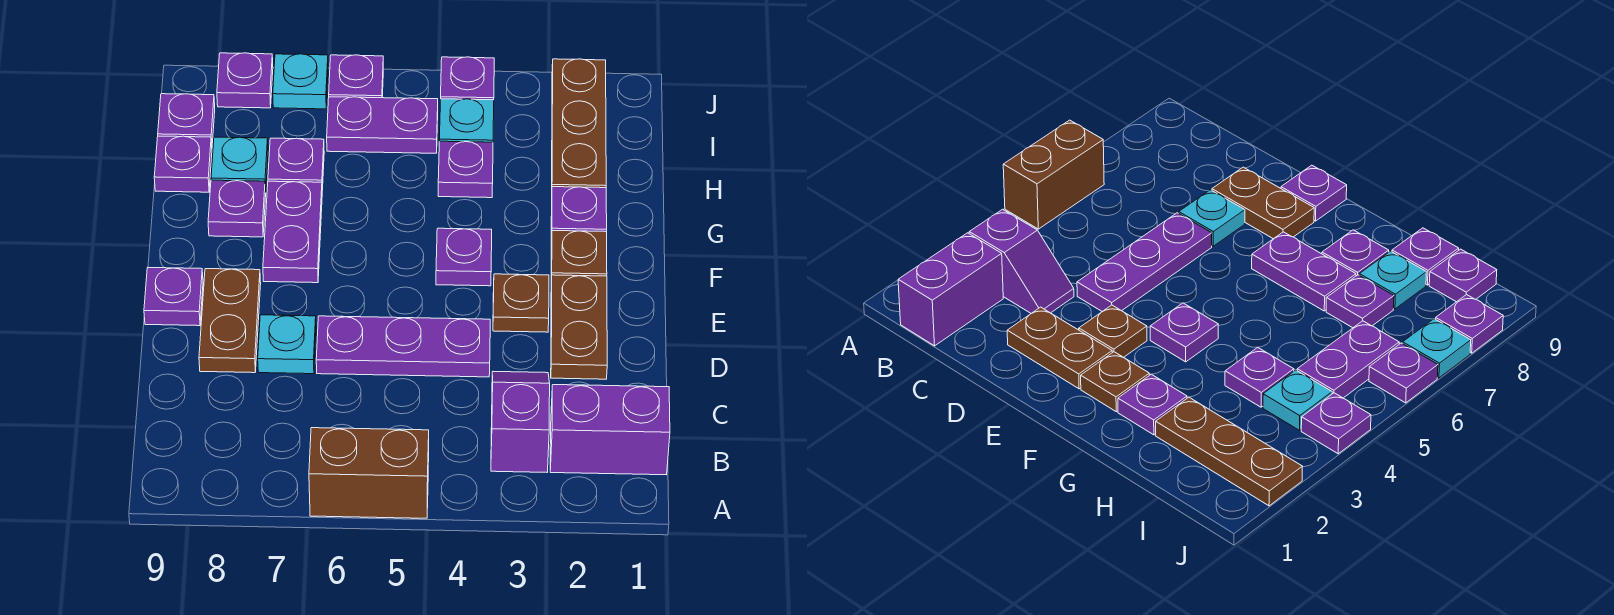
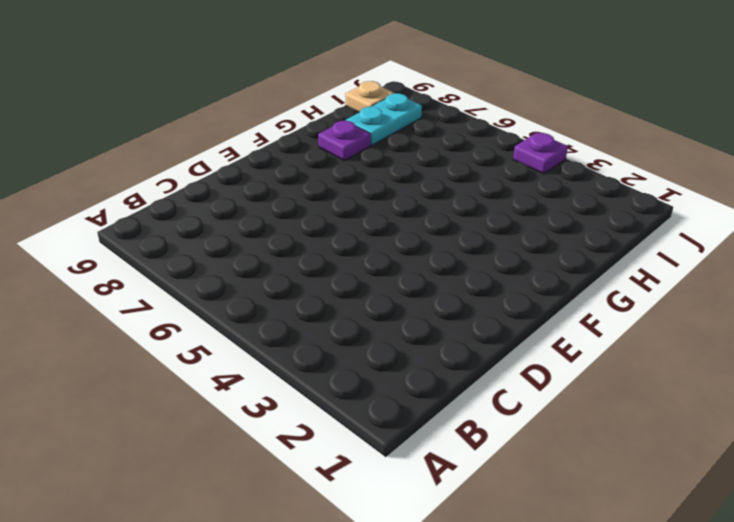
cyan plate H8:I8 level 1 -> cyan plate H8 level 1
tan plate I9 level 1 -> purple plate I9 level 1
none -> brown brick A5:A6 level 1
none -> purple brick B1:B2 level 1
none -> purple slope B3:C3 level 1 top B

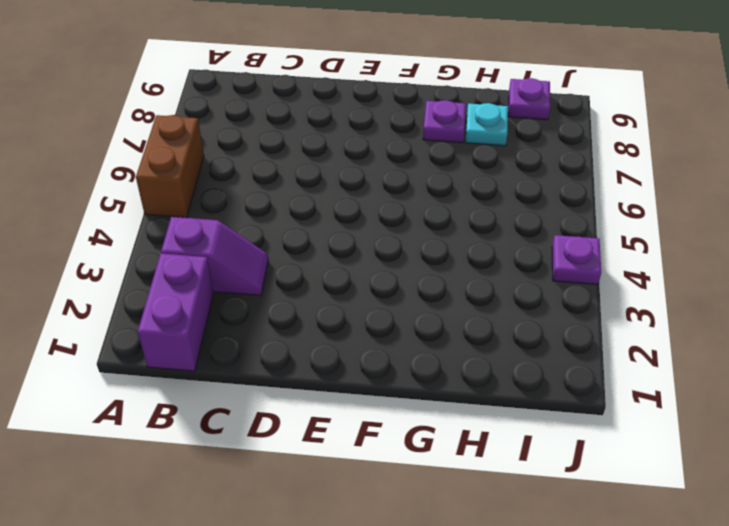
none -> brown plate D2:E2 level 1
none -> purple plate D4:D6 level 1
none -> cyan plate D7 level 1

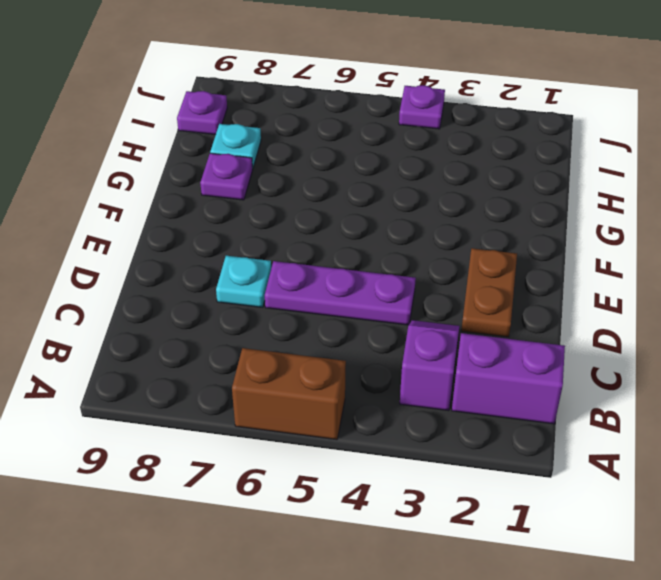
none -> brown plate D8:E8 level 1
none -> brown plate E3 level 1
none -> purple plate E9 level 1

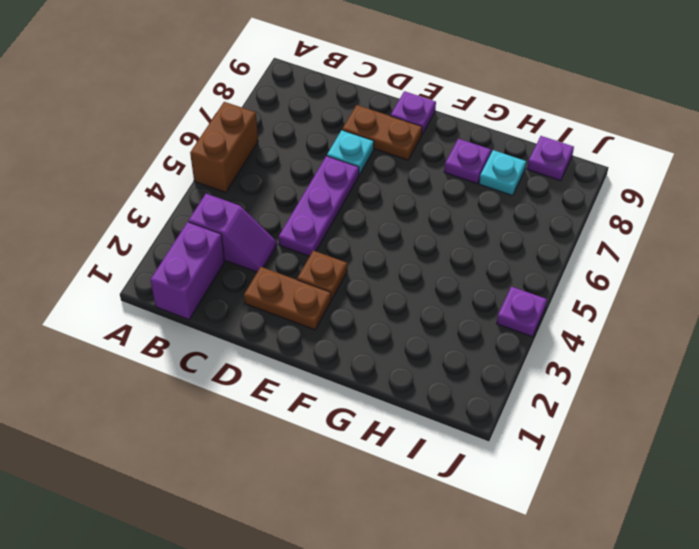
none -> brown plate F2 level 1
none -> purple plate F4 level 1
none -> purple plate F7:G7 level 1

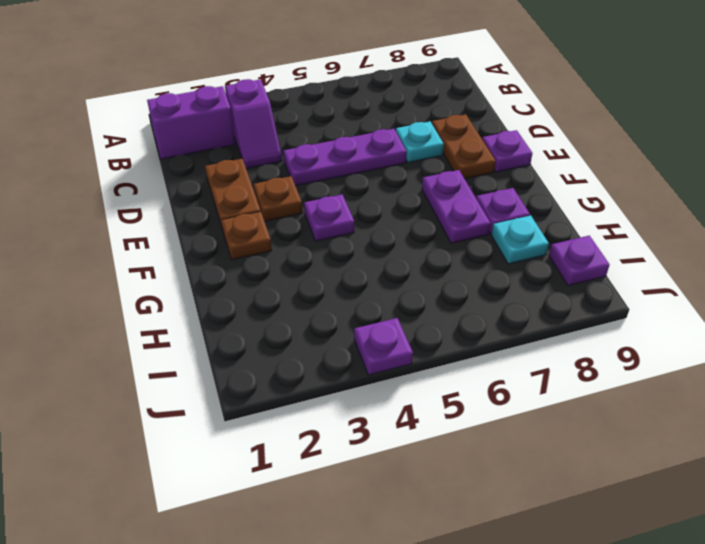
none -> brown brick A5:A6 level 1
none -> purple plate G2 level 1
none -> brown plate H2:J2 level 1

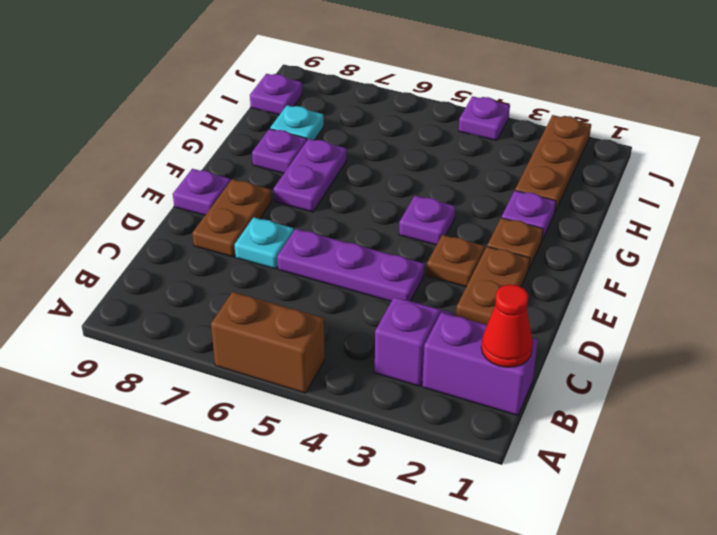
red cone B1 level 2 -> none
none -> purple plate H4 level 1
none -> purple plate H7 level 1
none -> purple plate H9 level 1

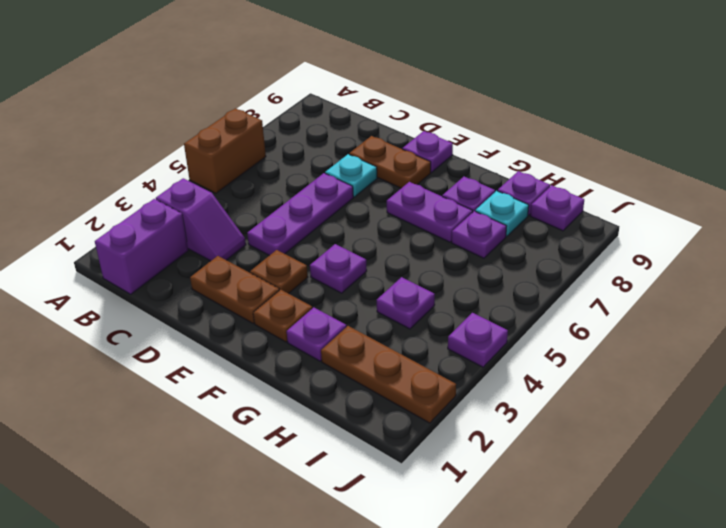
none -> cyan plate I4 level 1
none -> purple plate I5:I6 level 1
none -> purple plate J6 level 1

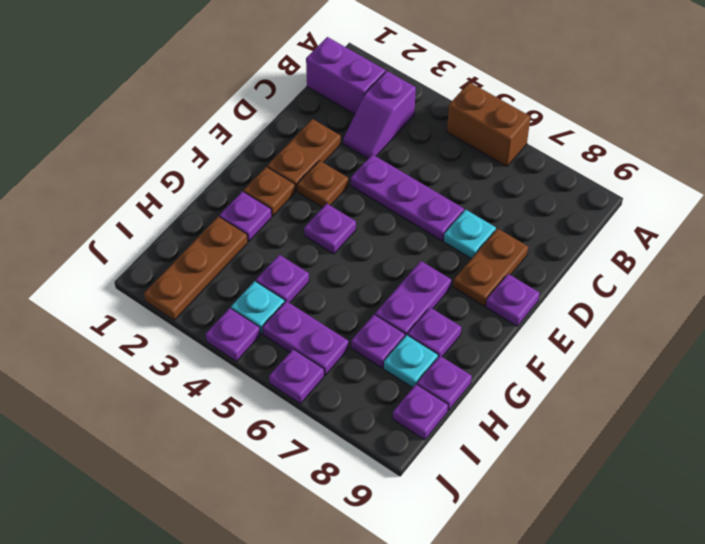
none -> cyan plate J7 level 1
none -> purple plate J8 level 1

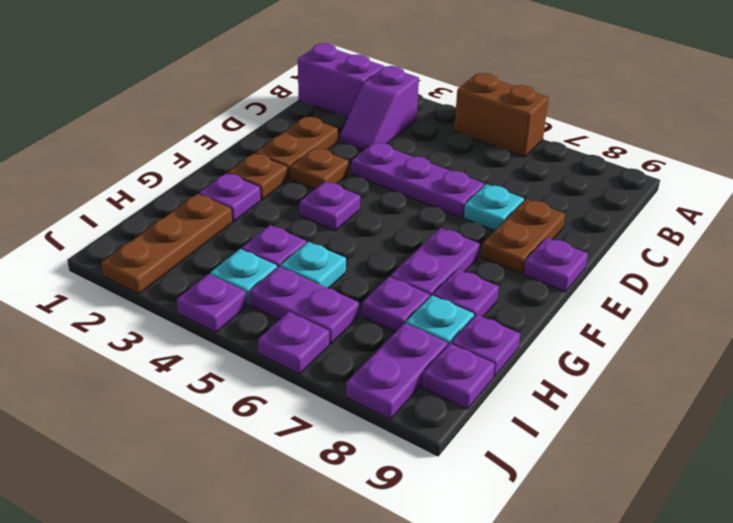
cyan plate H5 level 1 -> cyan plate J7 level 1
purple plate I8:J8 level 1 -> purple plate J8 level 1

